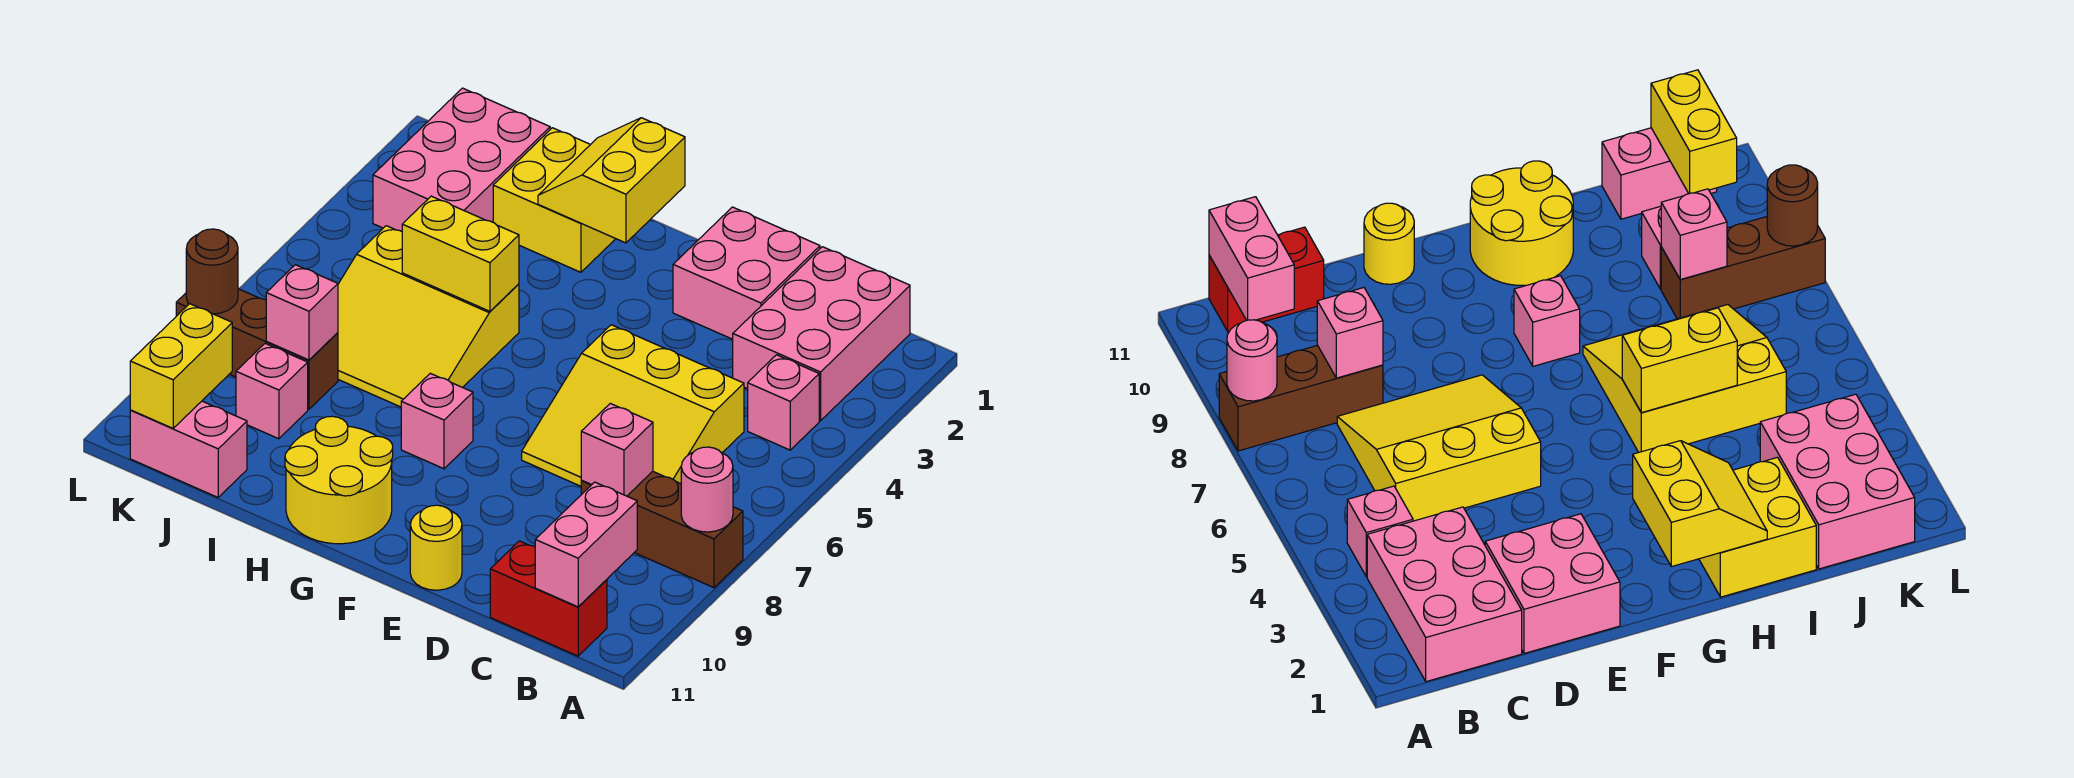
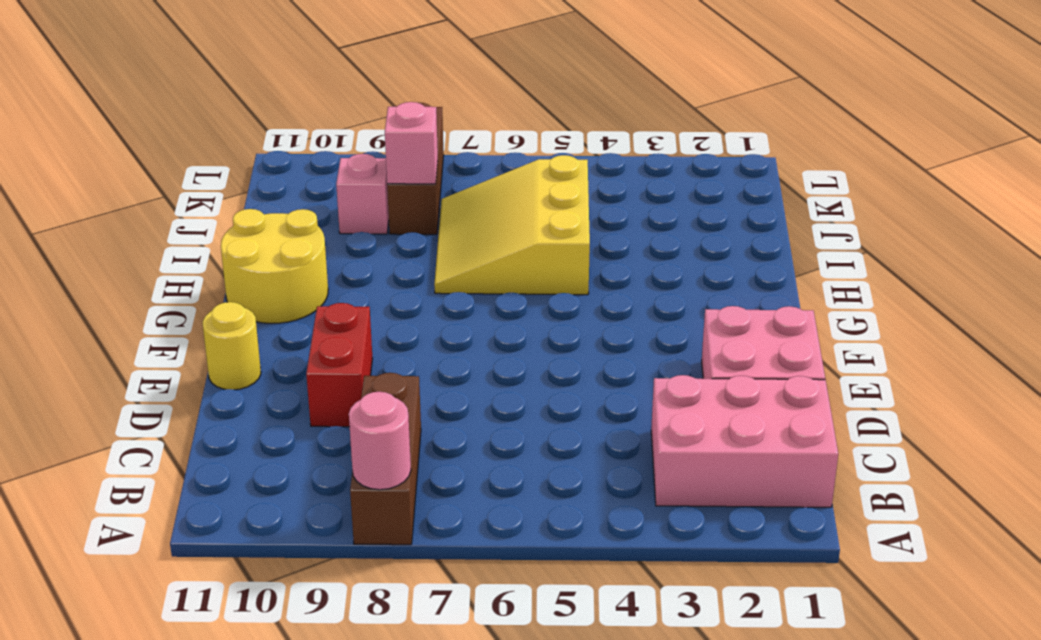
red brick D9:E9 level 1 -> red brick B11:C11 level 1
none -> pink brick B4 level 1
none -> yellow slope C5:E7 level 1 top 5
none -> pink brick G8 level 1

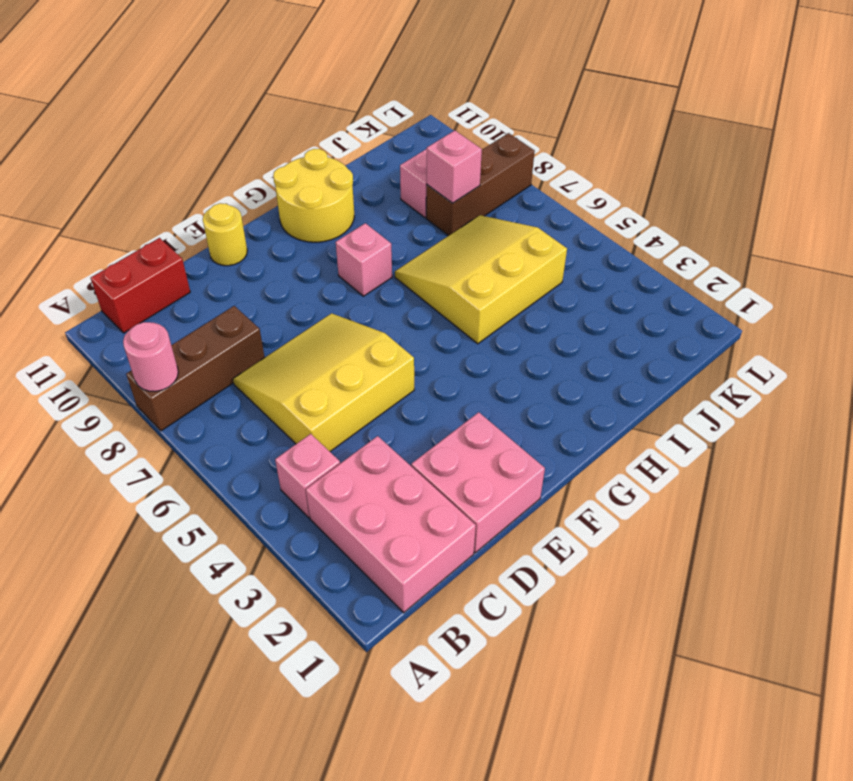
none -> yellow brick H1:I2 level 1
none -> pink brick J1:K3 level 1
none -> pink brick J11:K11 level 1

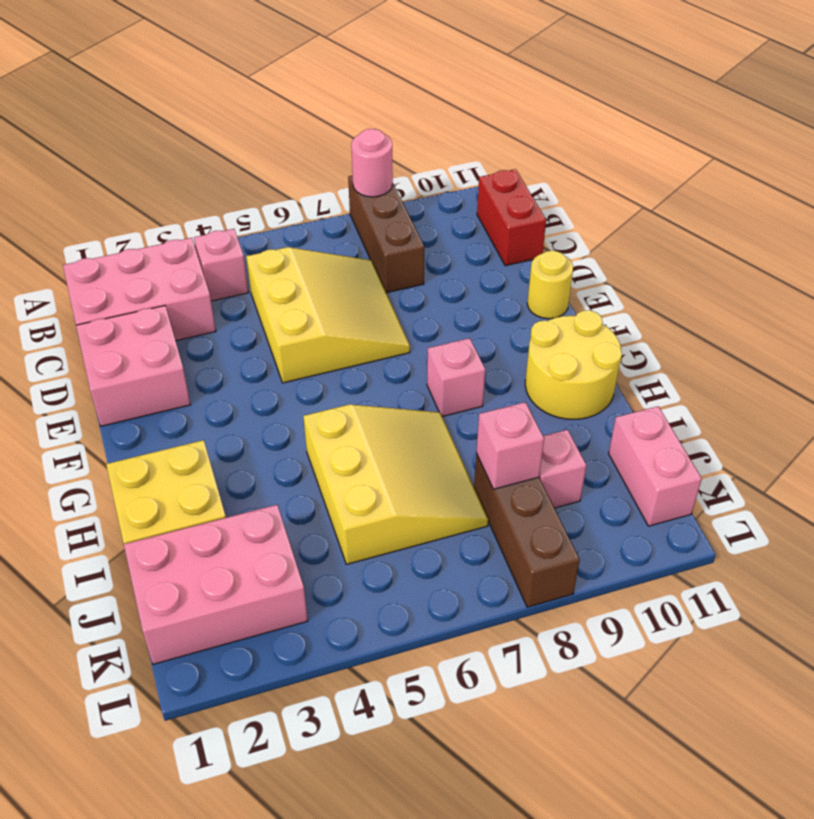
none -> pink brick B10:B11 level 2
none -> pink brick C8 level 2
none -> yellow slope G1:H2 level 2 top G

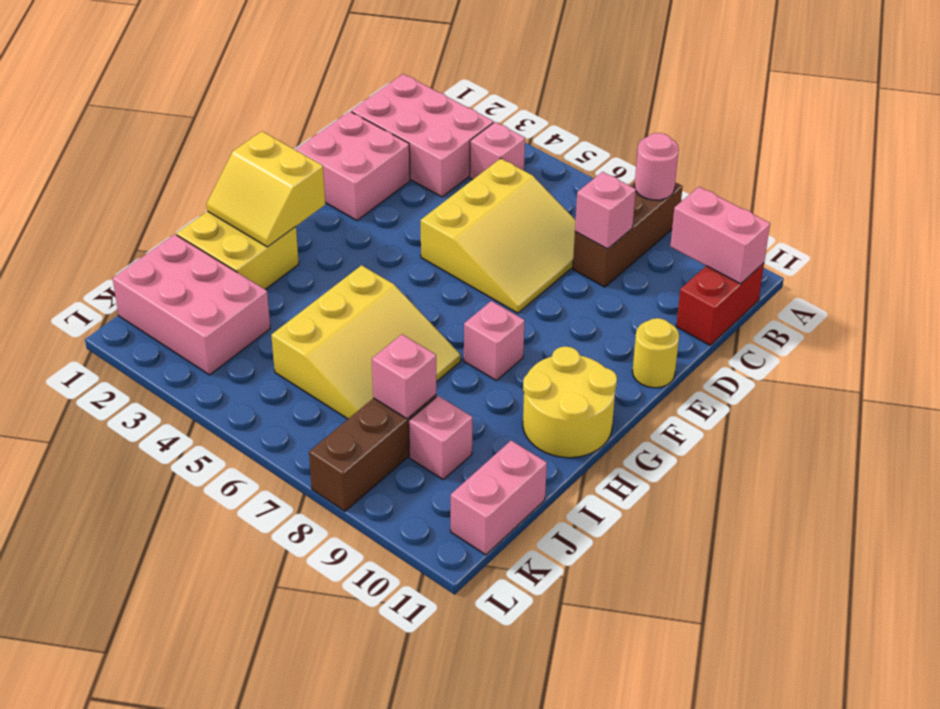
none -> yellow brick H5:I5 level 2
none -> yellow brick K10:K11 level 2
none -> brown round brick L8 level 2

